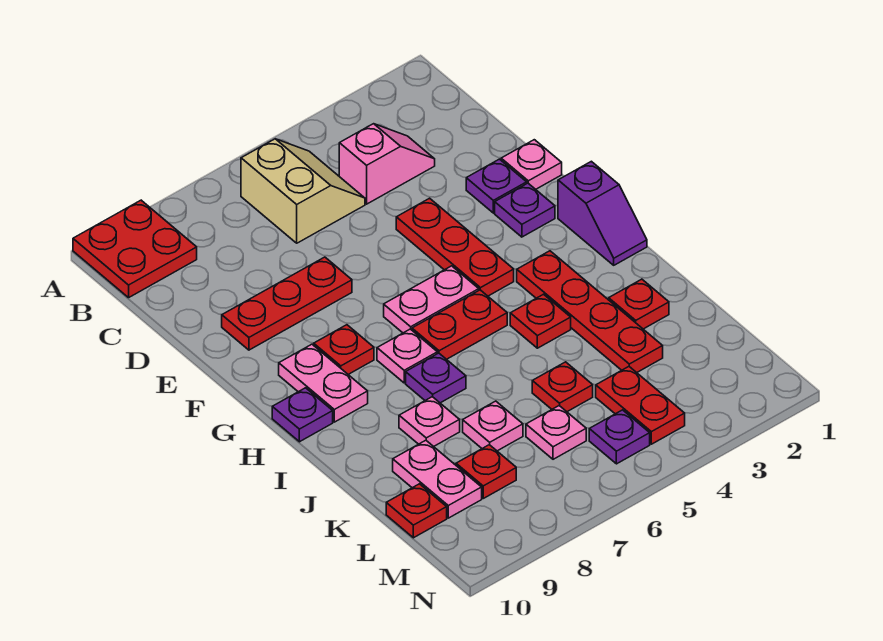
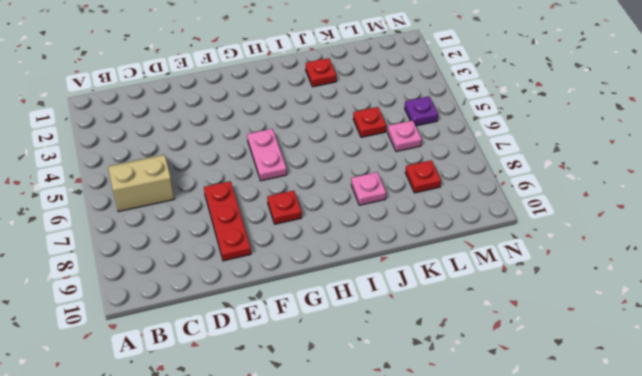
none -> red plate A9:B10 level 1
none -> pink slope C3:C4 level 1 top 4
none -> pink plate E1 level 1

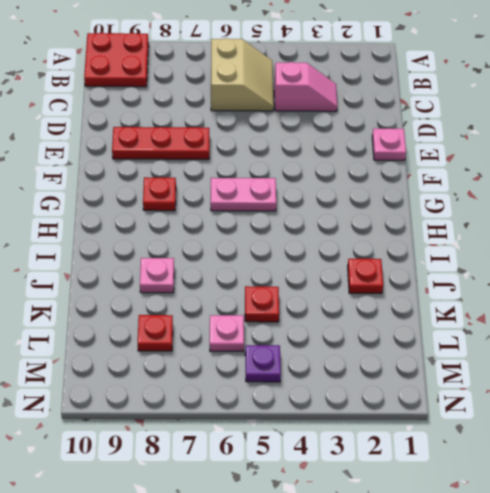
none -> purple plate E2 level 1
none -> red plate E4:G4 level 1
none -> purple plate F2 level 1

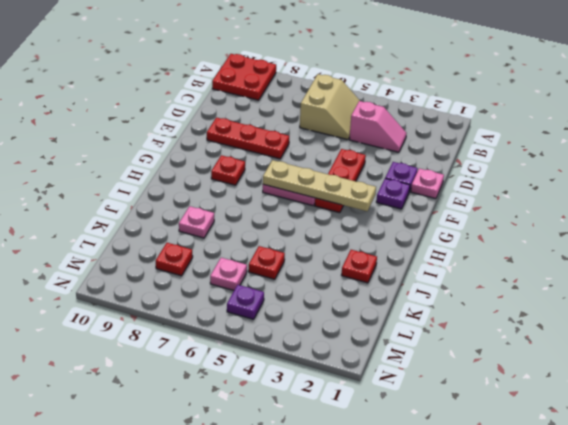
tan plate G3:G6 level 2 -> none
none -> purple slope G1:H1 level 1 top G
none -> pink plate G9:H9 level 1
none -> red plate H3:K3 level 1

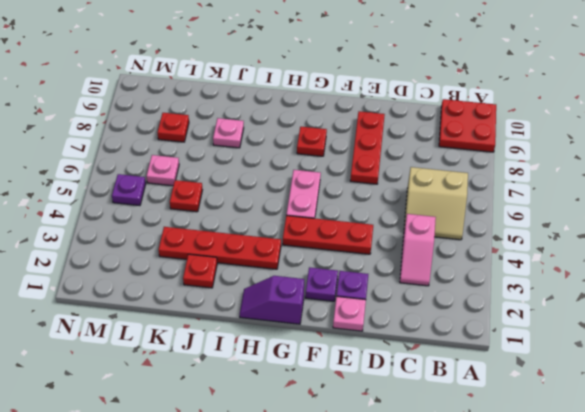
none -> pink plate G9:H9 level 1
none -> red plate H5:H6 level 1
none -> pink plate H7 level 1

